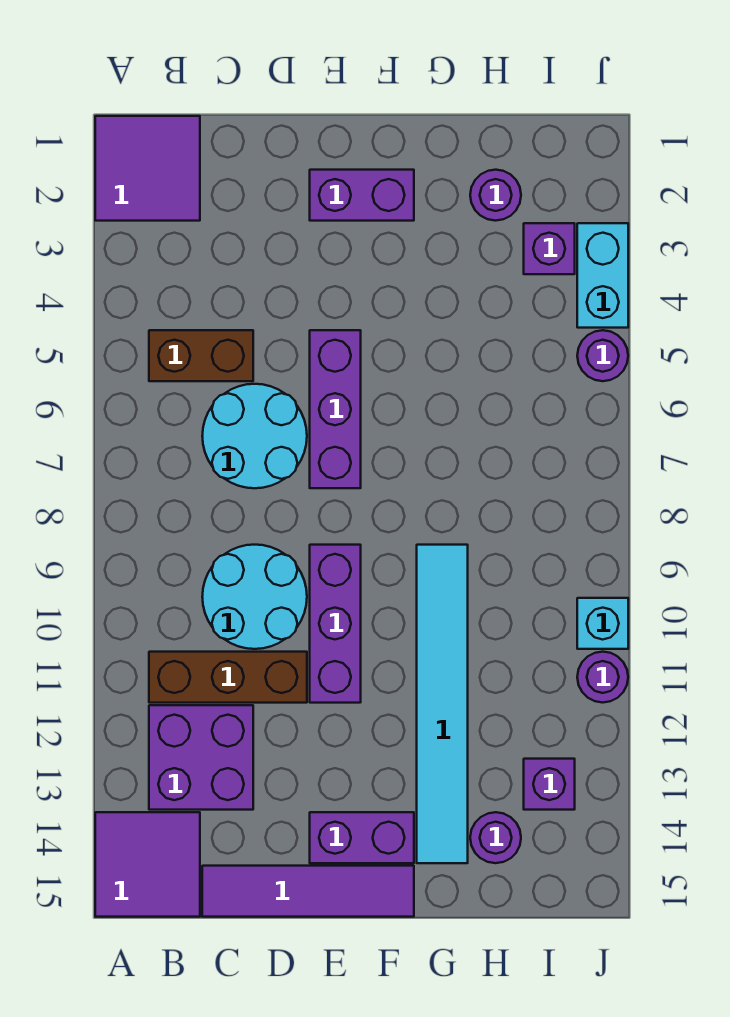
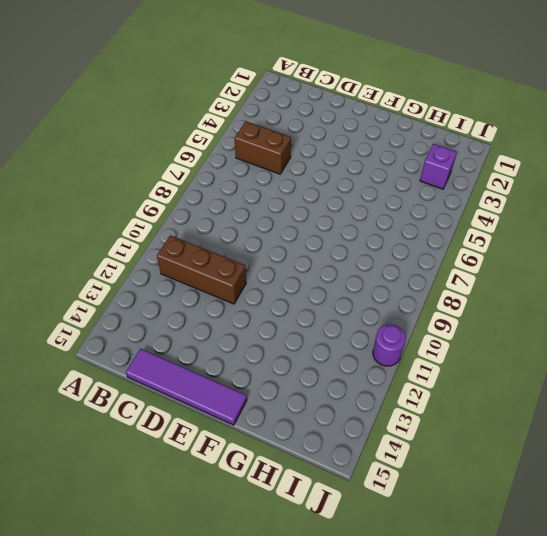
none -> purple tile A1:B2 level 1
none -> purple tile A14:B15 level 1
none -> purple brick B12:C13 level 1

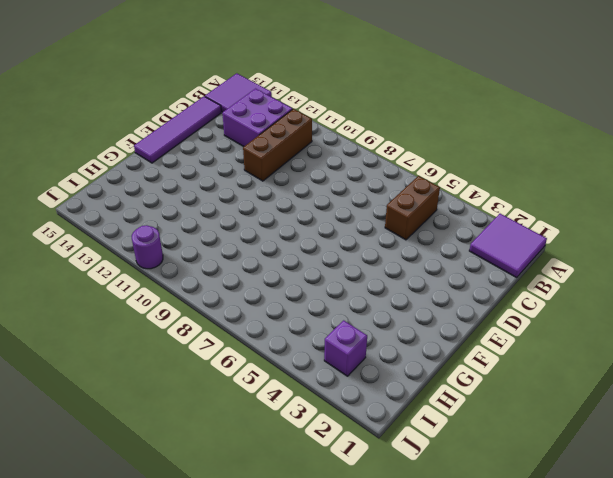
none -> cyan round brick C6:D7 level 1
none -> cyan round brick C9:D10 level 1
none -> purple brick E2:F2 level 1

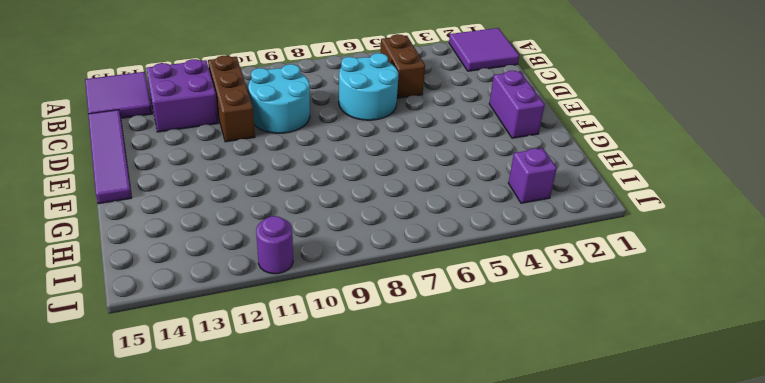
none -> purple brick E5:E7 level 1
none -> purple brick E9:E11 level 1
none -> purple brick E14:F14 level 1

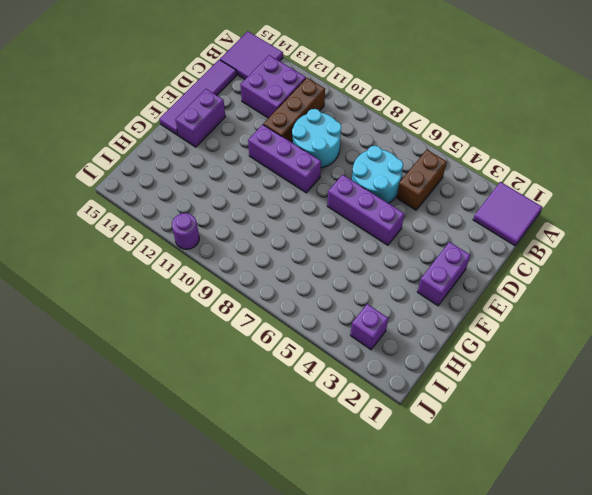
none -> cyan tile G9:G14 level 1
none -> purple round brick H2 level 1
none -> purple round brick H14 level 1

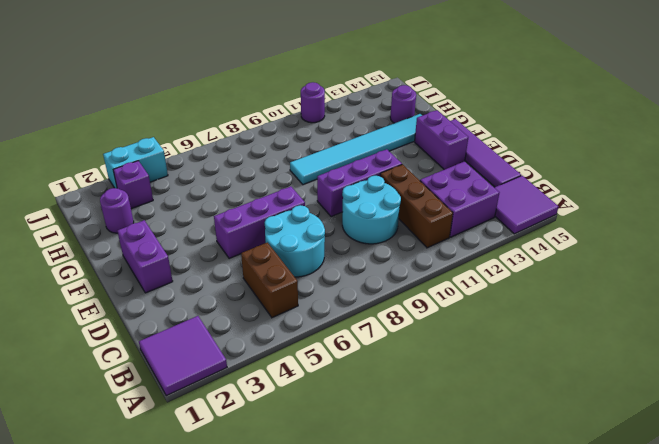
none -> purple brick I13 level 1
none -> purple round brick J5 level 1
none -> cyan brick J10 level 1

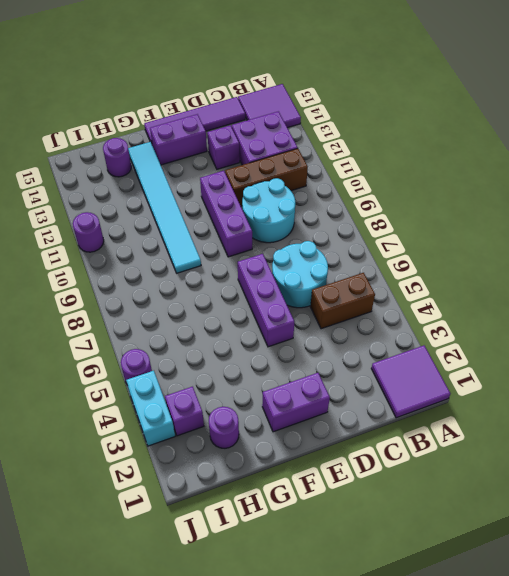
purple brick D13 level 1 -> purple brick I13 level 1
none -> cyan brick J10 level 1

